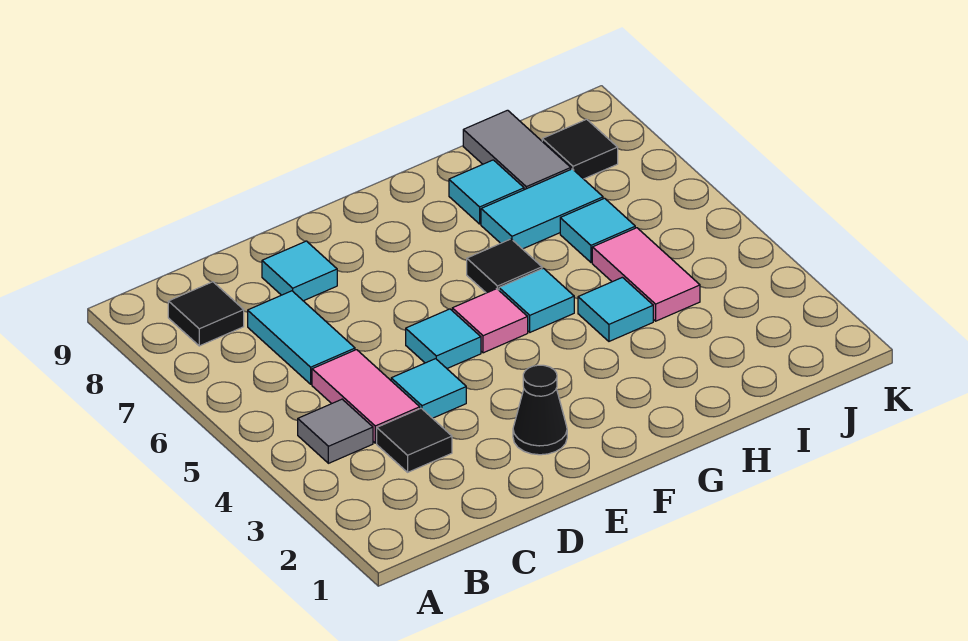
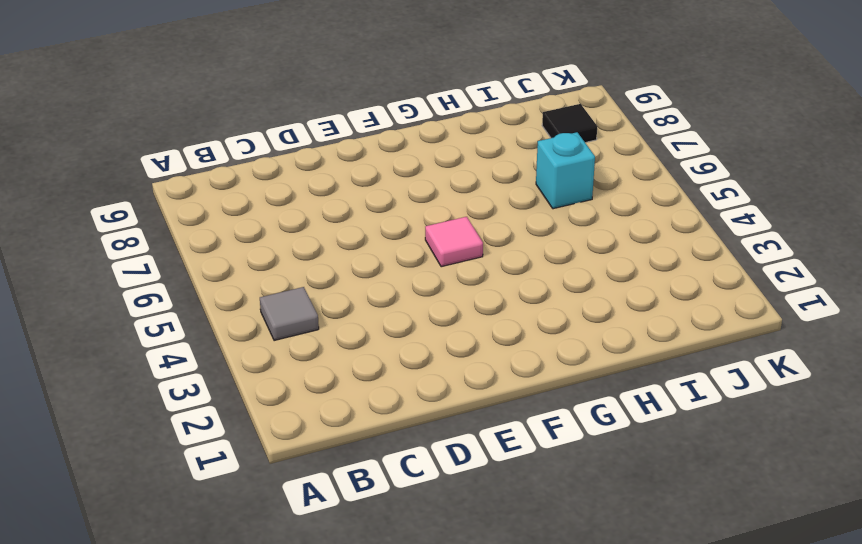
cyan brick I6 level 1 -> cyan tile I6 level 1
none -> black tile B8 level 1
none -> black tile C3 level 1
none -> pink tile C4:C5 level 1

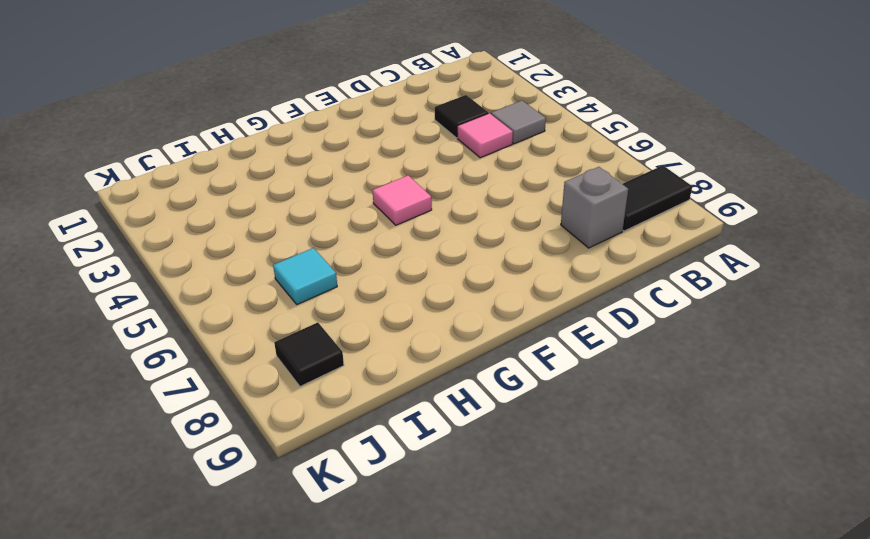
black tile A8:B8 level 1 -> black tile B8 level 1
pink tile C4 level 1 -> pink tile C4:C5 level 1
grey brick C8 level 1 -> none
none -> cyan tile C6:C7 level 1
none -> cyan tile D4 level 1
none -> cyan tile D8 level 1

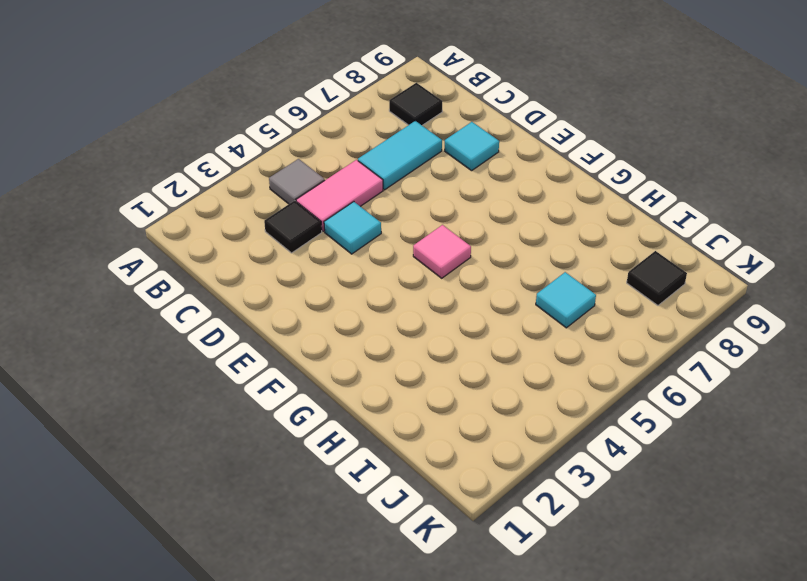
none -> black cone E2 level 1
none -> cyan tile E5 level 1
none -> cyan tile G5 level 1

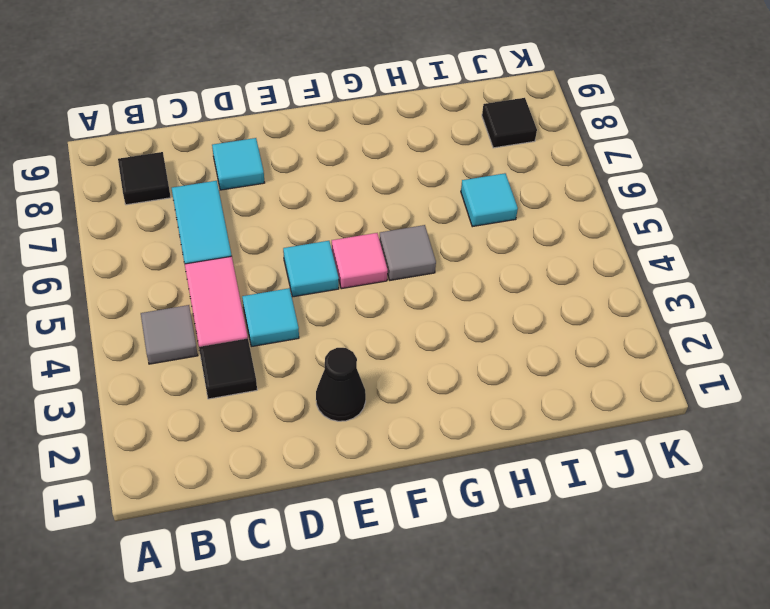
grey tile G5 level 1 -> cyan tile G5 level 1
none -> black tile G6 level 1
none -> cyan tile H4 level 1
none -> cyan tile H7:I7 level 1

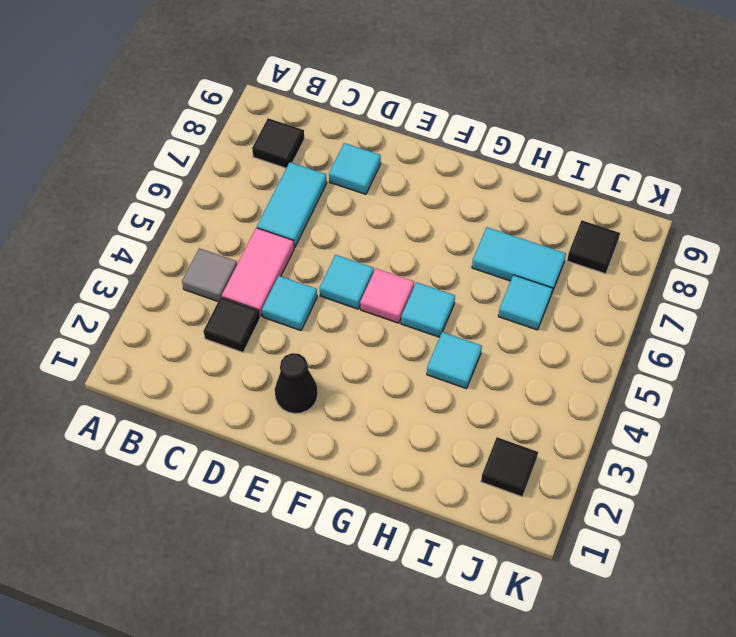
black tile J2 level 1 -> black tile G6 level 1
none -> cyan tile H8 level 1
none -> pink tile I4:I5 level 1
none -> grey tile I8:I9 level 1

